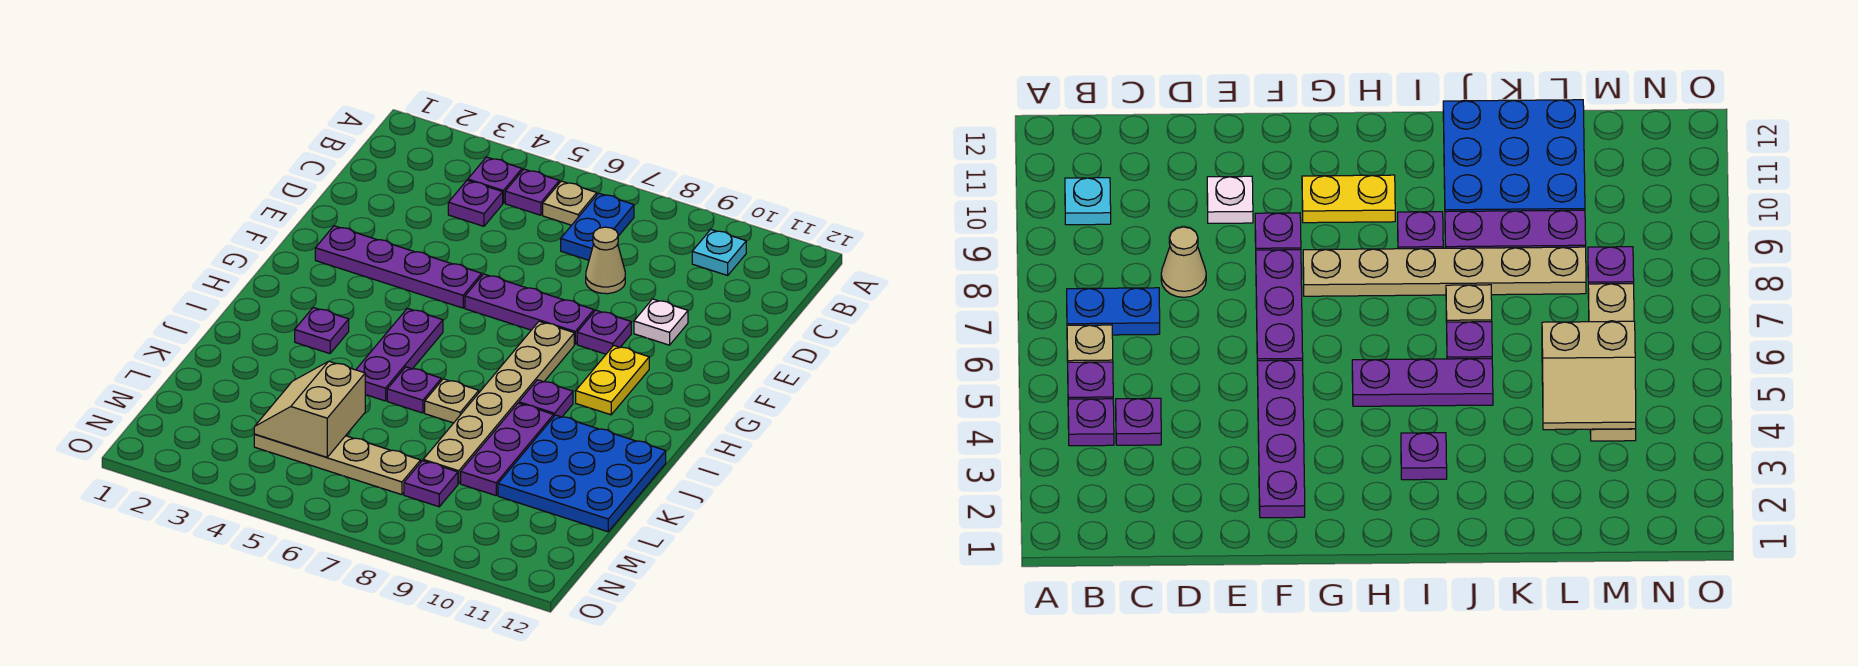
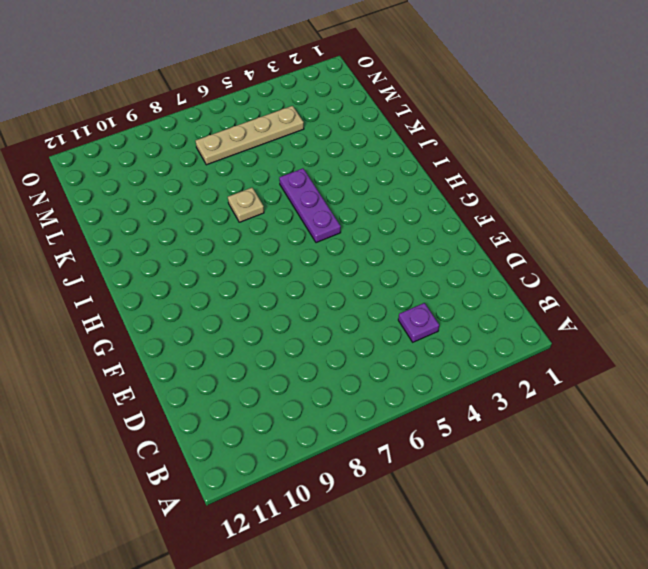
none -> purple plate B4 level 1
none -> purple plate B5 level 1
none -> tan plate B6 level 1

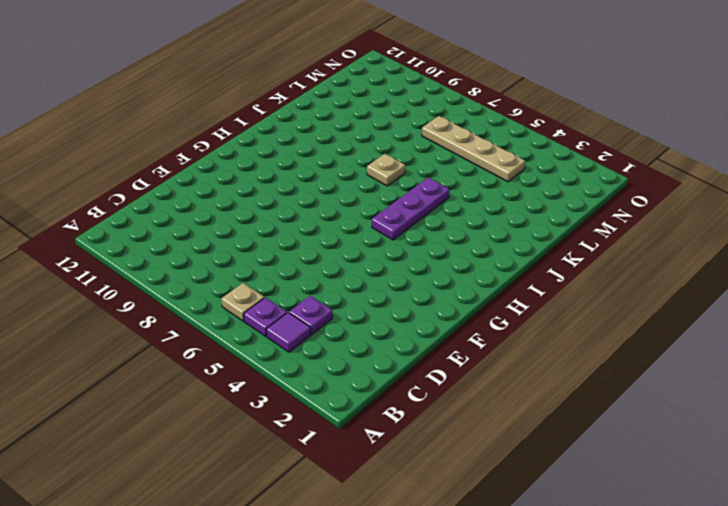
purple tile B4 level 1 -> purple plate B4 level 1
none -> blue plate B7:C7 level 1
none -> cyan plate B10 level 1
none -> tan cone D8 level 1

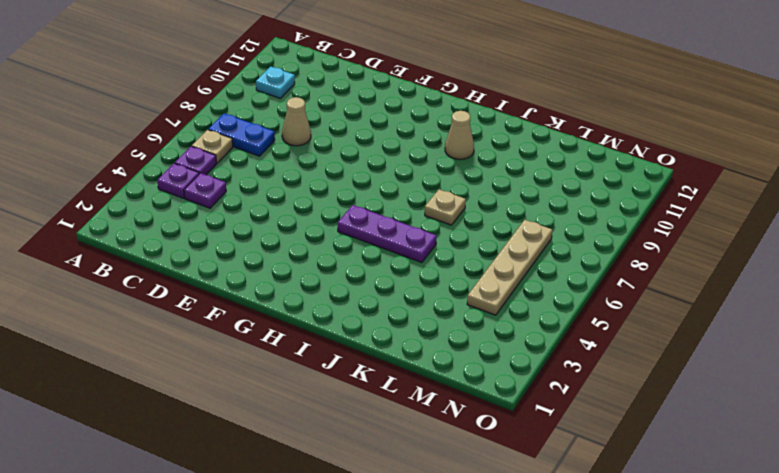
tan cone I10 level 1 -> none
none -> white plate E10 level 1
none -> purple plate F2:F5 level 1
none -> purple plate F6:F8 level 1

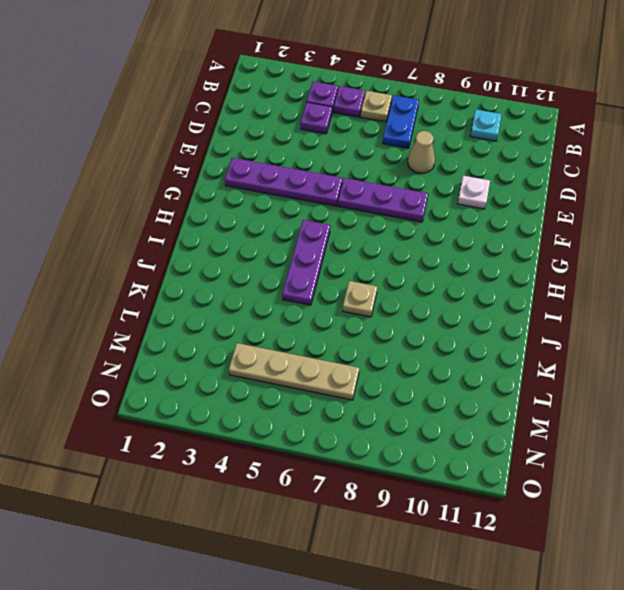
none -> purple plate F9 level 1
none -> tan plate G8:L8 level 1
none -> yellow plate G10:H10 level 1

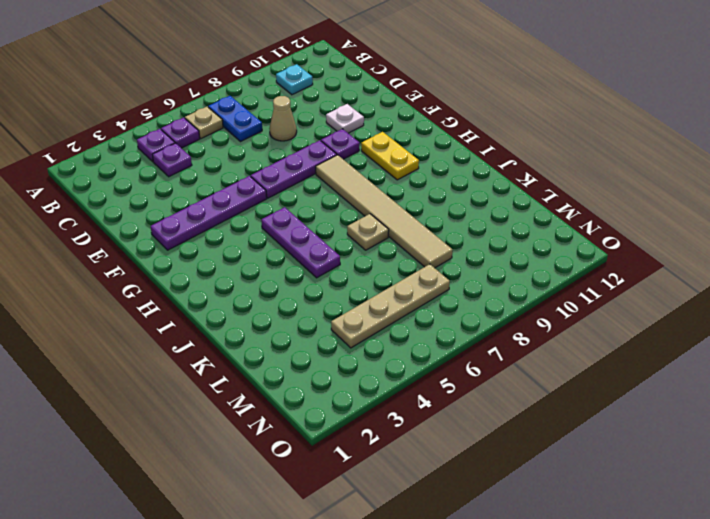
tan tile G8:L8 level 1 -> tan plate G8:L8 level 1
none -> purple plate I3 level 1
none -> purple plate I9 level 1
none -> purple plate J6 level 1

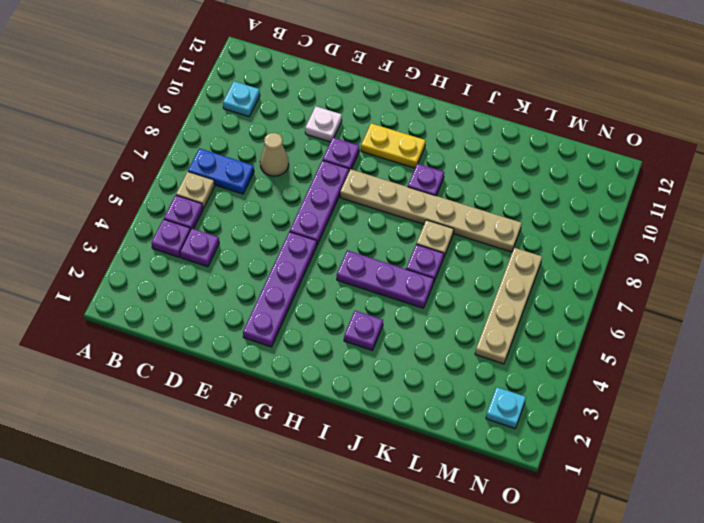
cyan plate N2 level 1 -> none
none -> purple plate J9:L9 level 1
none -> blue plate J10:L12 level 1
none -> purple plate M8 level 1

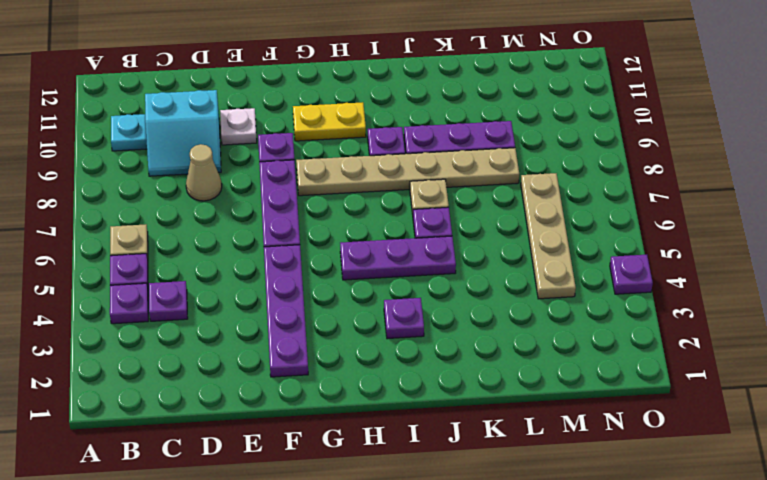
cyan slope C9:D10 level 1 top 10 -> none
purple plate O4 level 1 -> purple plate M8 level 1
none -> blue plate B7:C7 level 1
none -> blue plate J10:L12 level 1
none -> tan slope L4:M5 level 2 top 5

